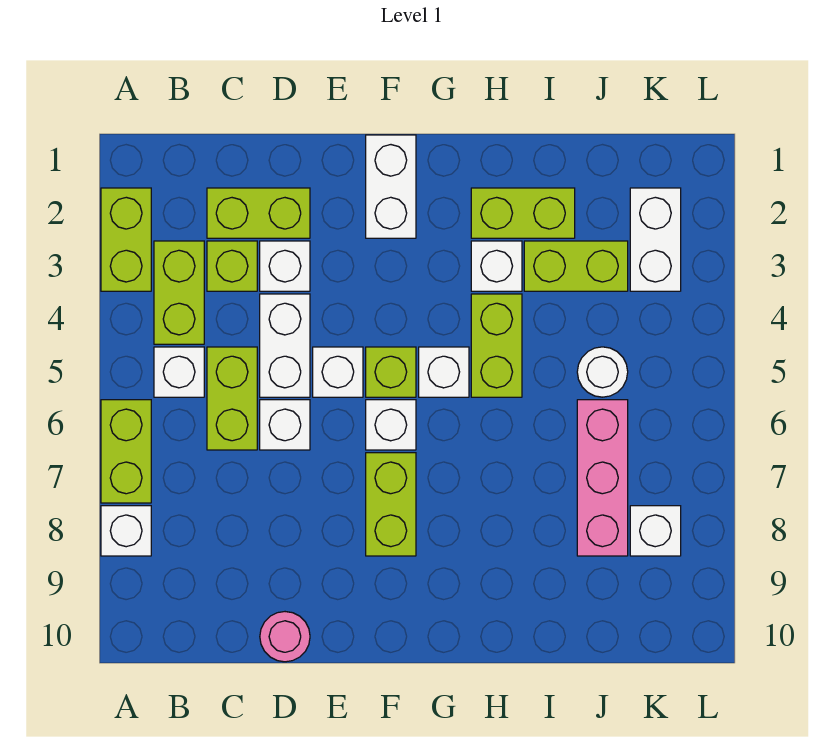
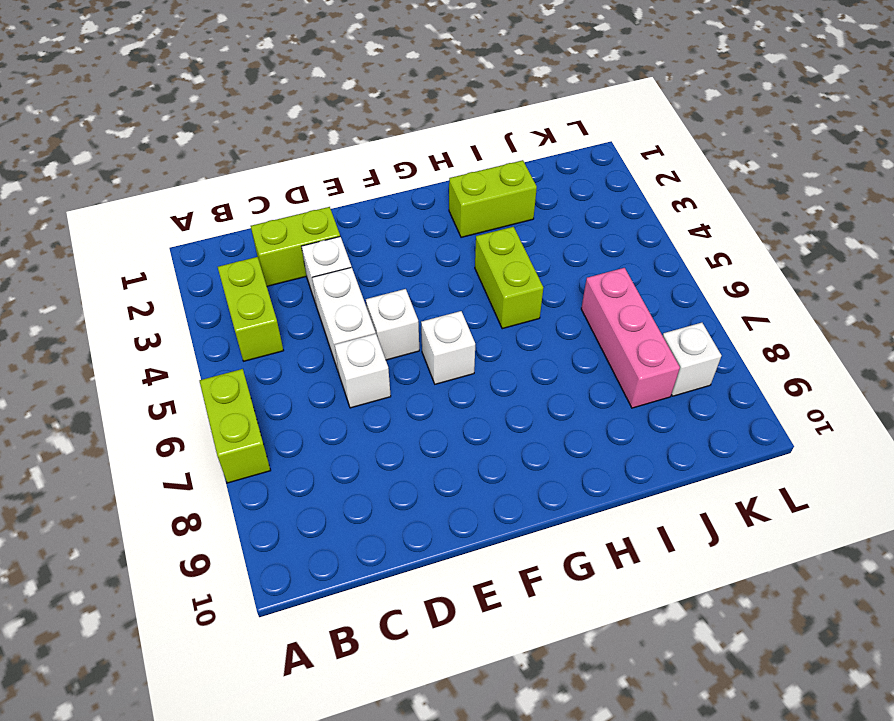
none -> lime brick A2:A3 level 1
none -> white brick A8 level 1
none -> white brick B5 level 1

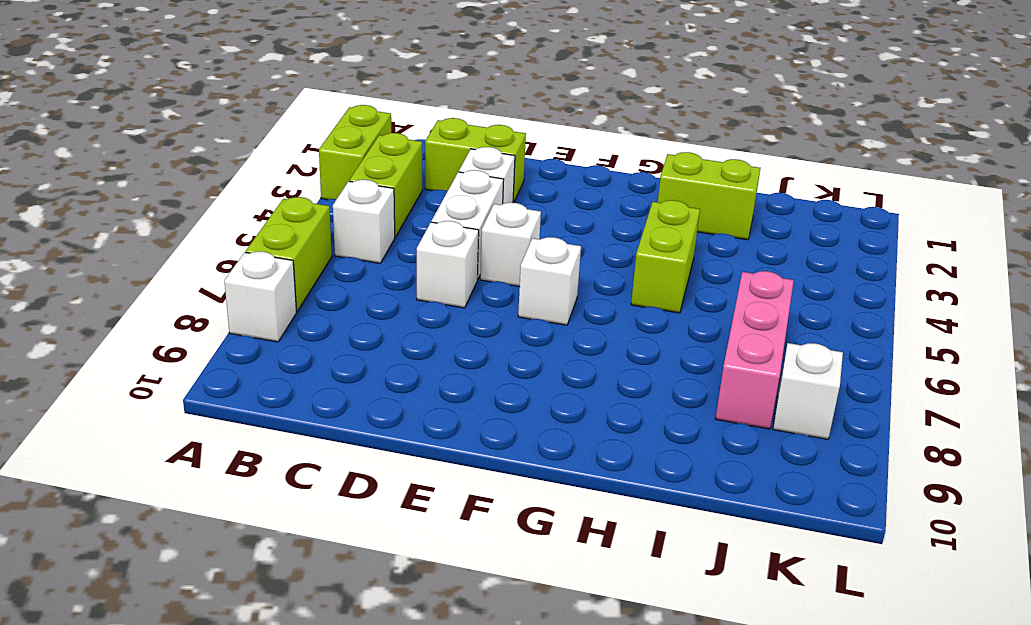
none -> lime brick C3 level 1
none -> lime brick C5:C6 level 1
none -> pink round brick D10 level 1

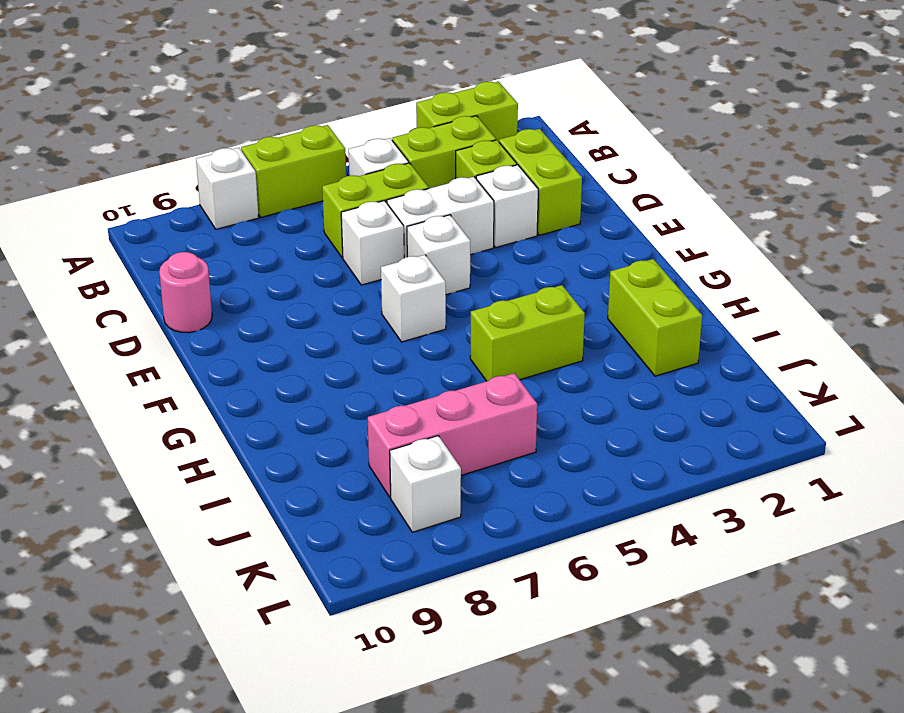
none -> white brick F1:F2 level 1
none -> lime brick F5 level 1
none -> lime brick F7:F8 level 1

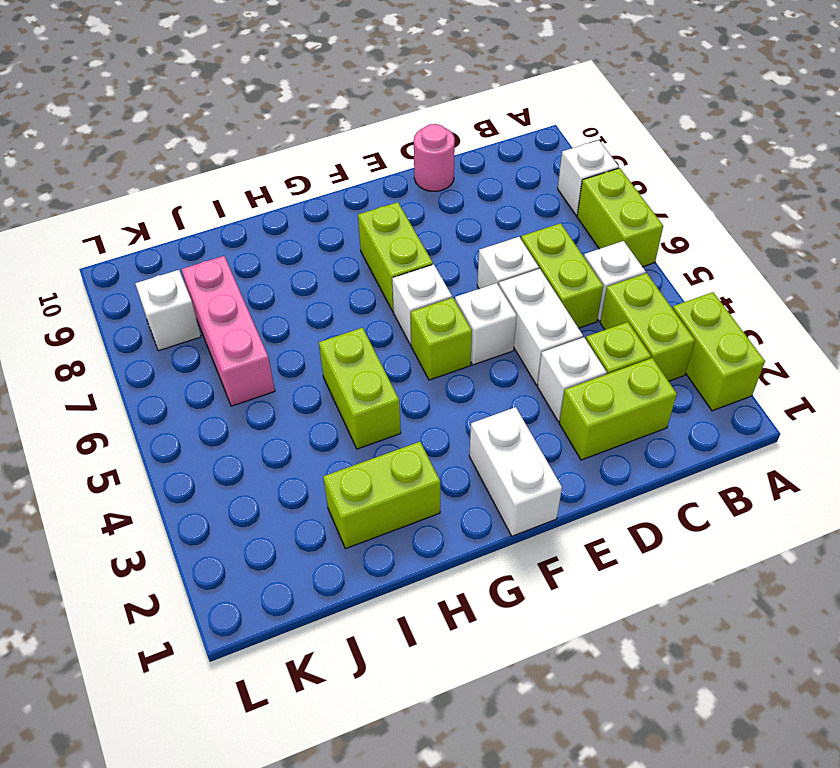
none -> white brick G5 level 1
none -> white brick H3 level 1
none -> lime brick I3:J3 level 1

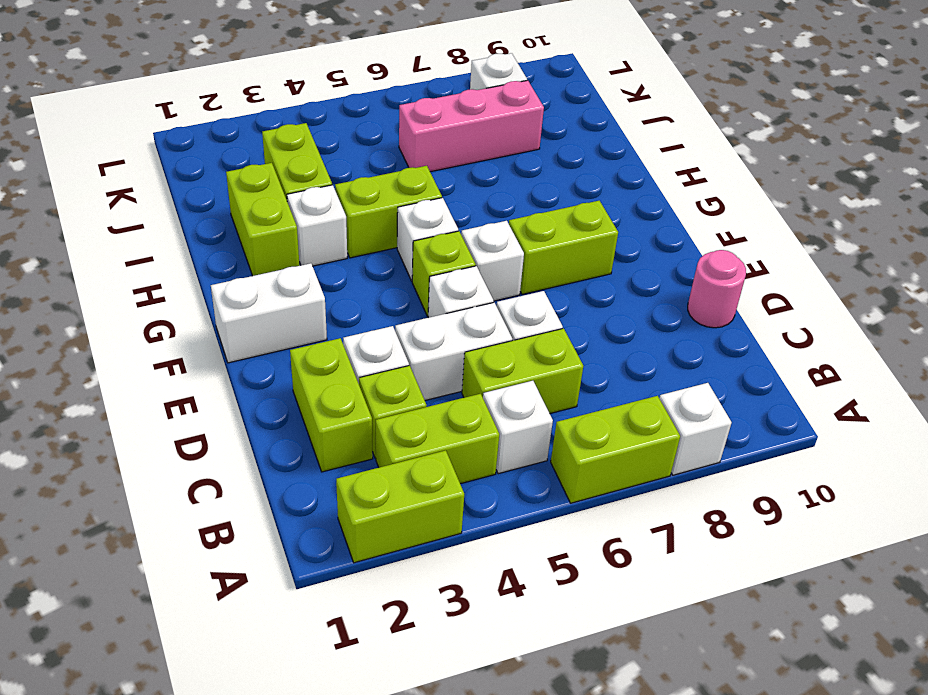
none -> white round brick J5 level 1
none -> white brick K2:K3 level 1

